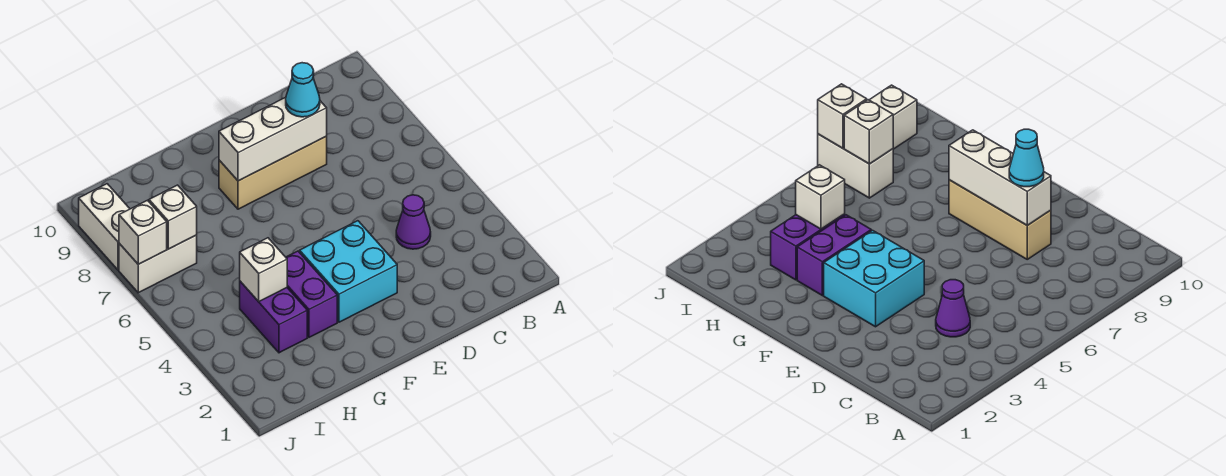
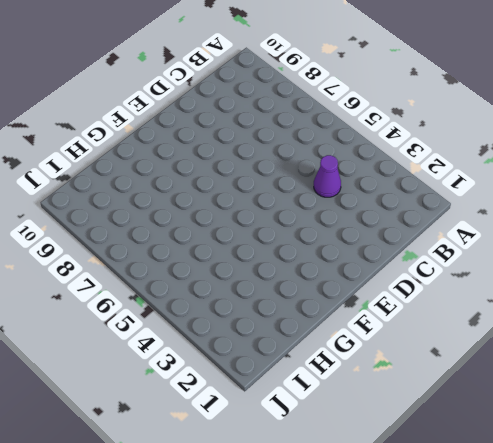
none -> tan brick D8:F8 level 1
none -> cyan brick E3:F4 level 1
none -> purple brick G3:G4 level 1

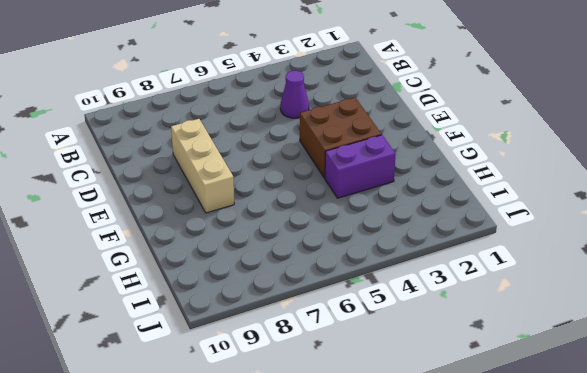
brown brick E3:F4 level 1 -> cyan brick E3:F4 level 1
none -> purple brick H3:H4 level 1
none -> white brick I7:J7 level 1
none -> white brick J8:J9 level 1

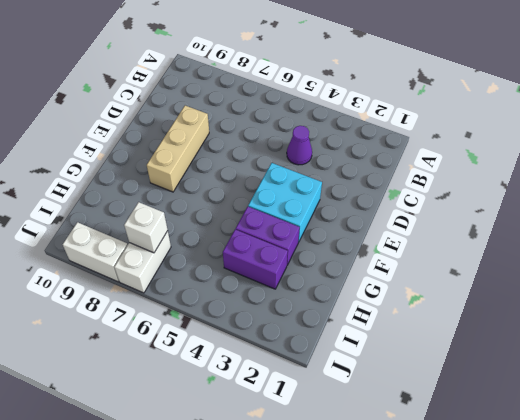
none -> white brick D8:F8 level 2
none -> white brick H4 level 2
none -> white brick J7 level 2

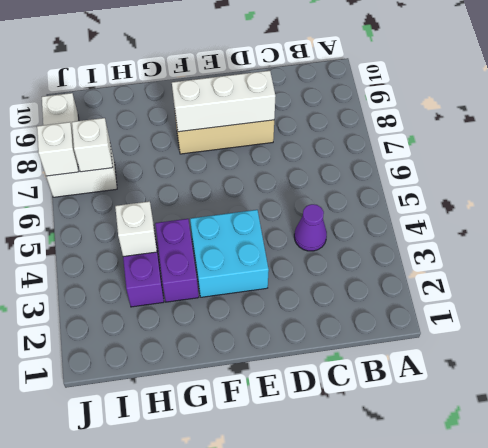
none -> cyan cone D8 level 3

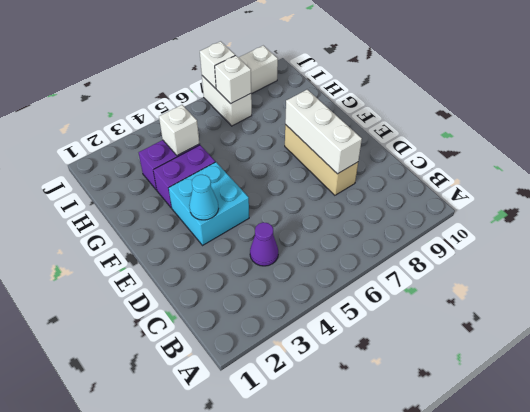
cyan cone E3 level 2 -> cyan cone D8 level 3

